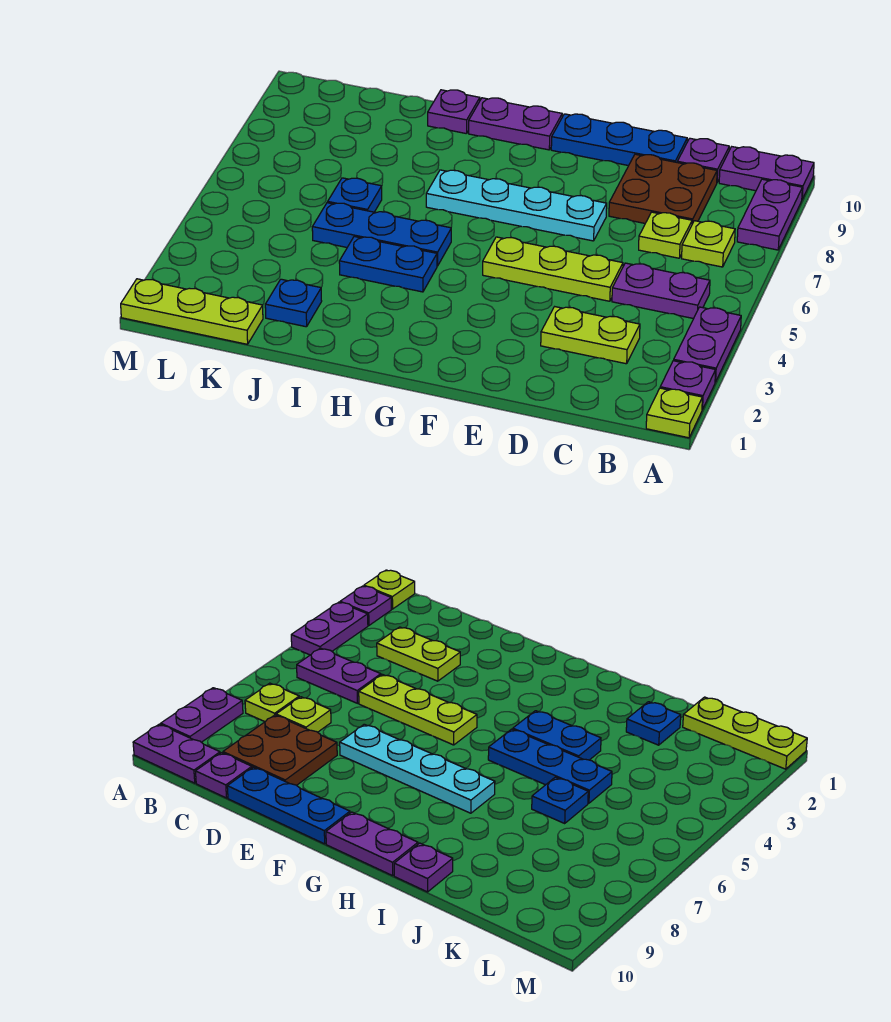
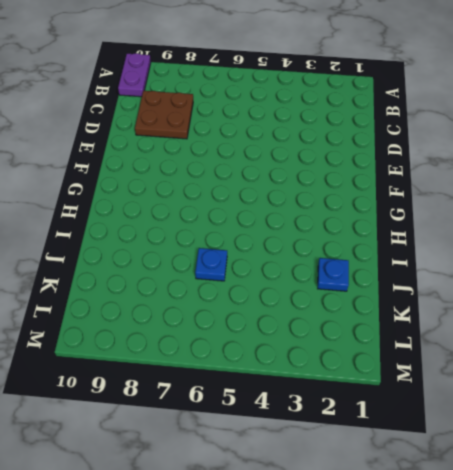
none -> lime plate A1 level 1
none -> purple plate A2 level 1
none -> purple plate A3:A4 level 1

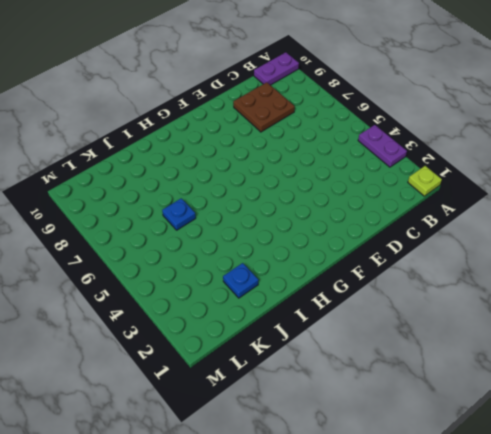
none -> purple plate A2 level 1
none -> purple plate A8:A9 level 1
none -> purple plate B5:C5 level 1

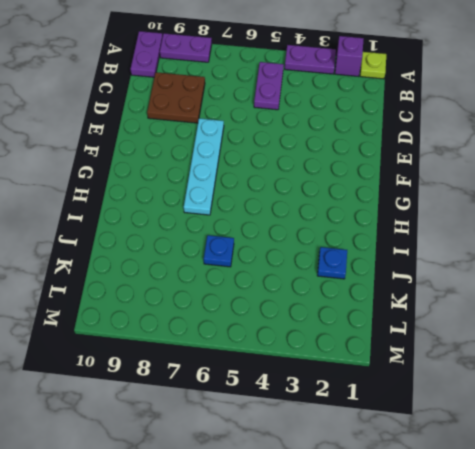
purple brick A2 level 1 -> purple plate A2 level 1
none -> lime plate B7 level 1
none -> lime plate C3:D3 level 1
none -> lime plate C7 level 1

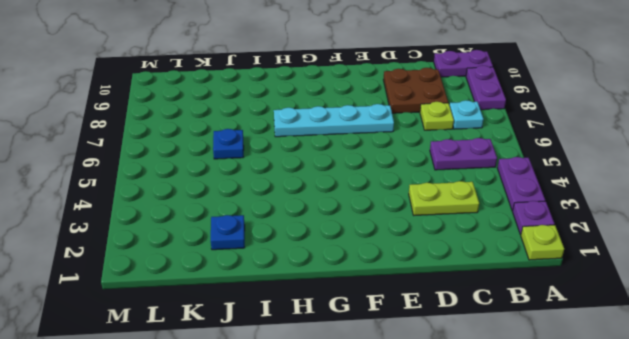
cyan plate B7 level 1 -> lime plate B7 level 1
none -> purple plate C10 level 1
none -> lime plate D5:F5 level 1
none -> blue plate D10:F10 level 1

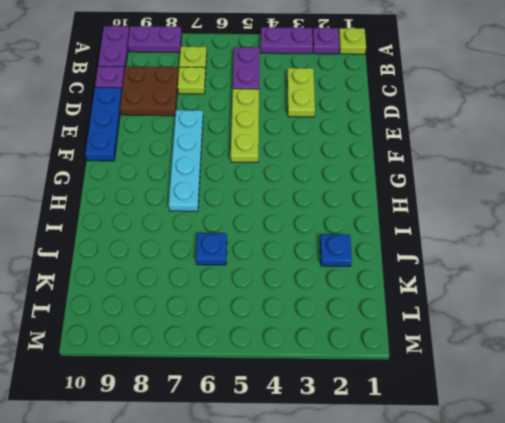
none -> purple plate G10:H10 level 1
none -> blue plate H4:I4 level 1
none -> blue plate H5:J5 level 1

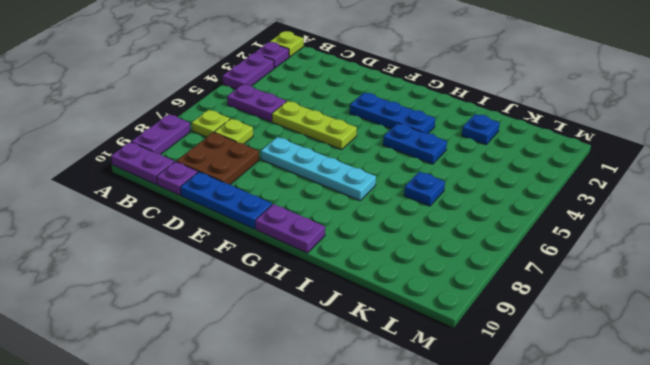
blue plate F3:H3 level 1 -> blue plate H5:J5 level 1
none -> lime plate C3:D3 level 1
none -> purple plate I10 level 1
none -> lime plate K1:M1 level 1

